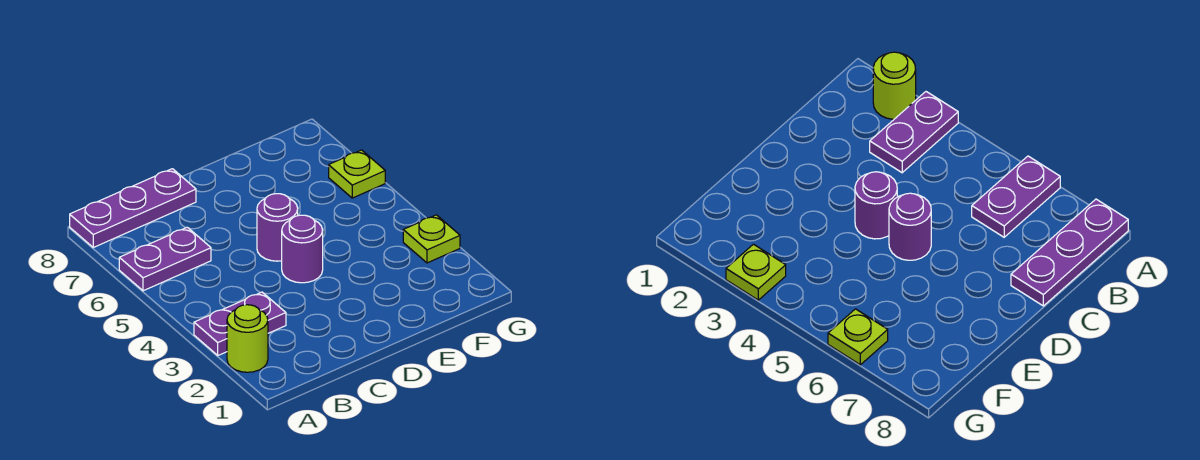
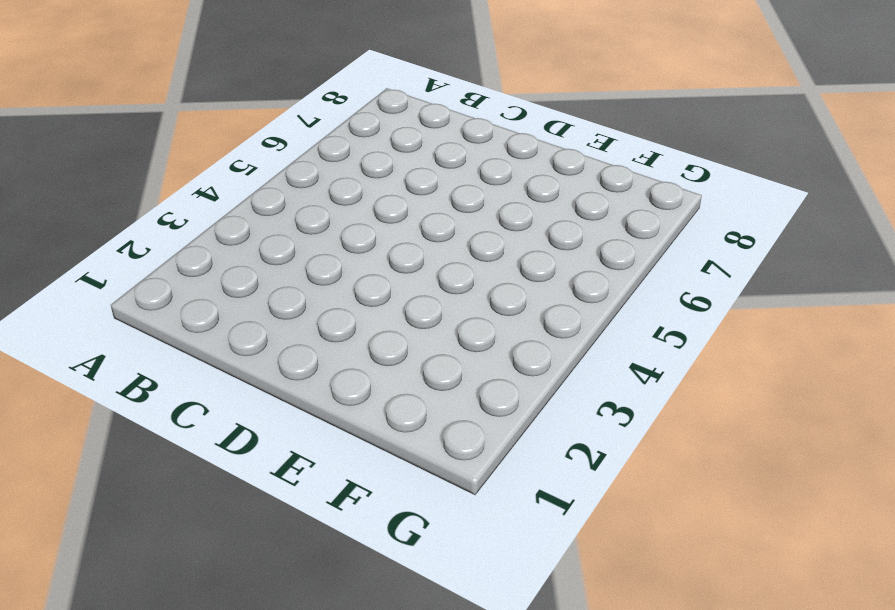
none -> lime round brick A2 level 1
none -> purple plate A3:B3 level 1

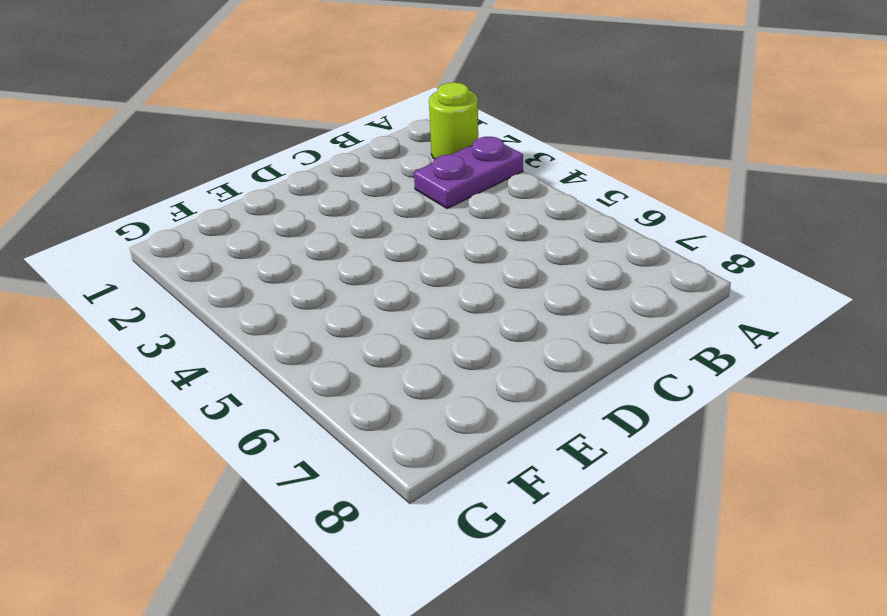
none -> purple plate A6:B6 level 1
none -> purple plate A8:C8 level 1

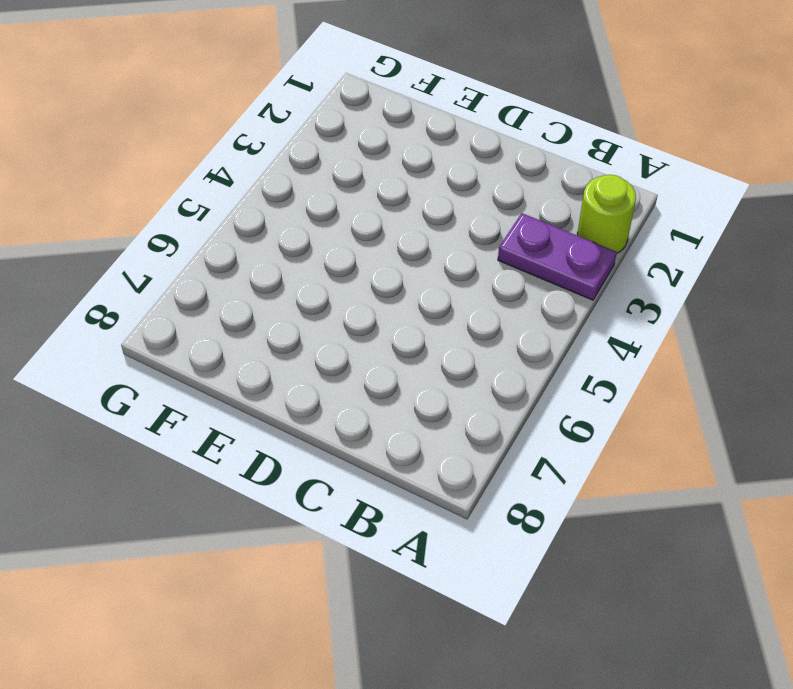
none -> purple plate A6:B6 level 1
none -> purple plate A8:C8 level 1

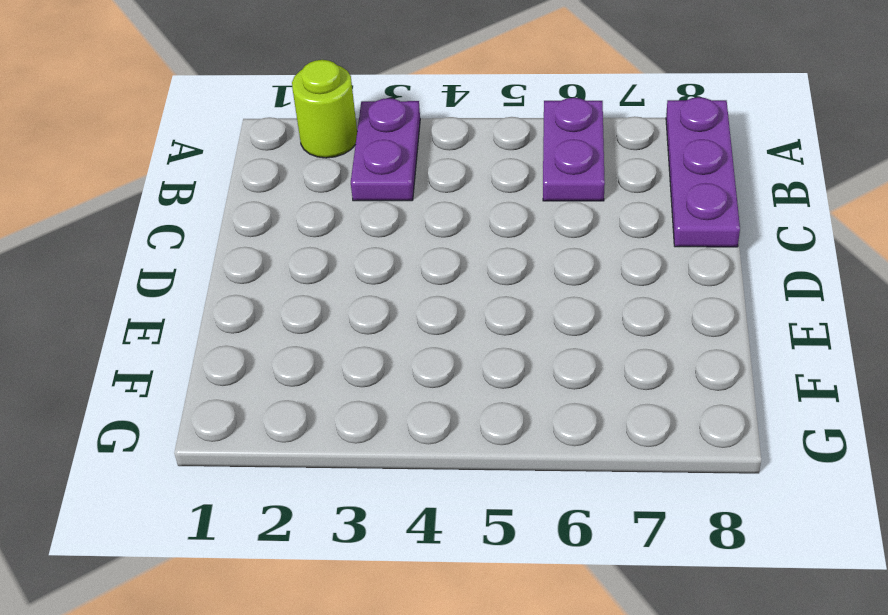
none -> purple round brick D4 level 1
none -> purple round brick D5 level 1

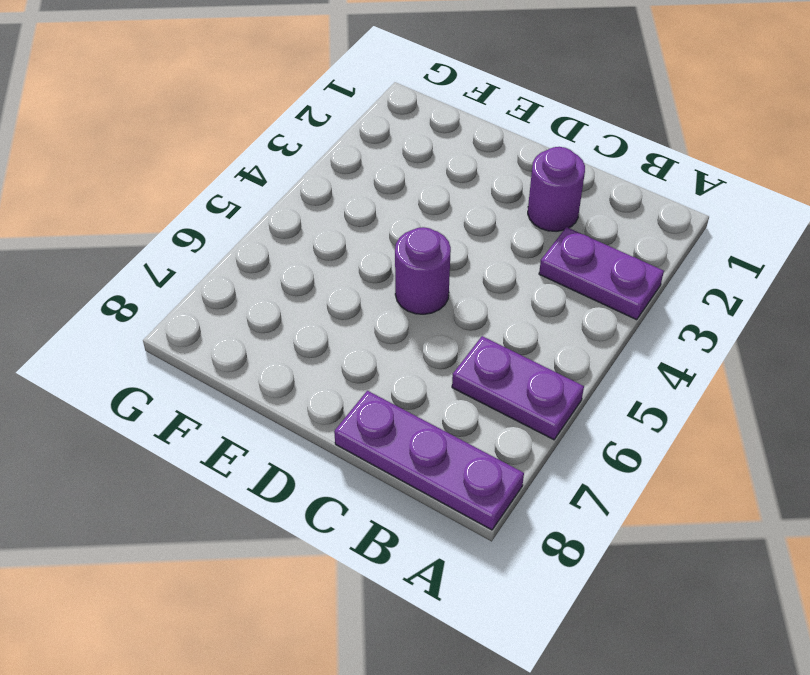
purple round brick C2 level 1 -> purple round brick D4 level 1
none -> lime round brick A2 level 1
none -> lime plate G3 level 1

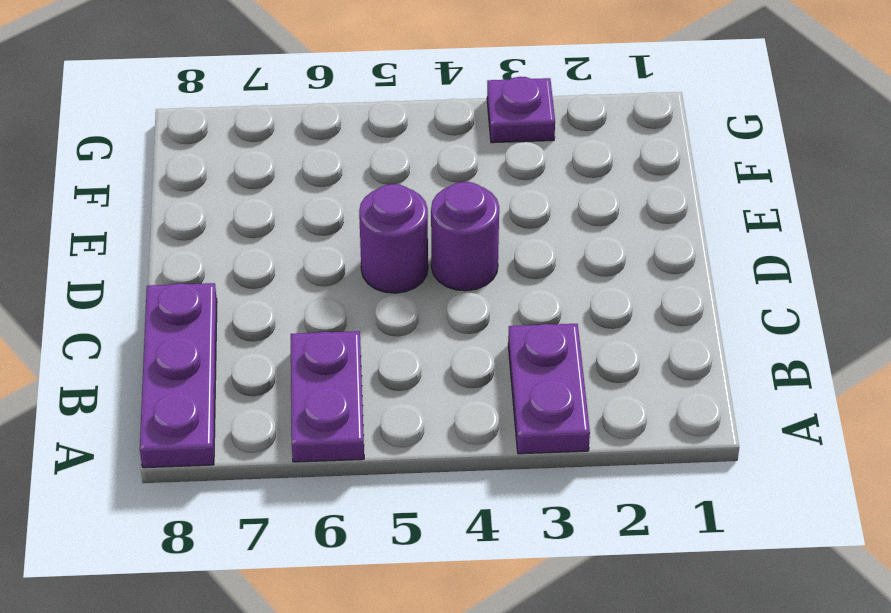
purple plate G3 level 1 -> lime plate G3 level 1
none -> lime round brick A2 level 1
none -> lime plate G6 level 1

